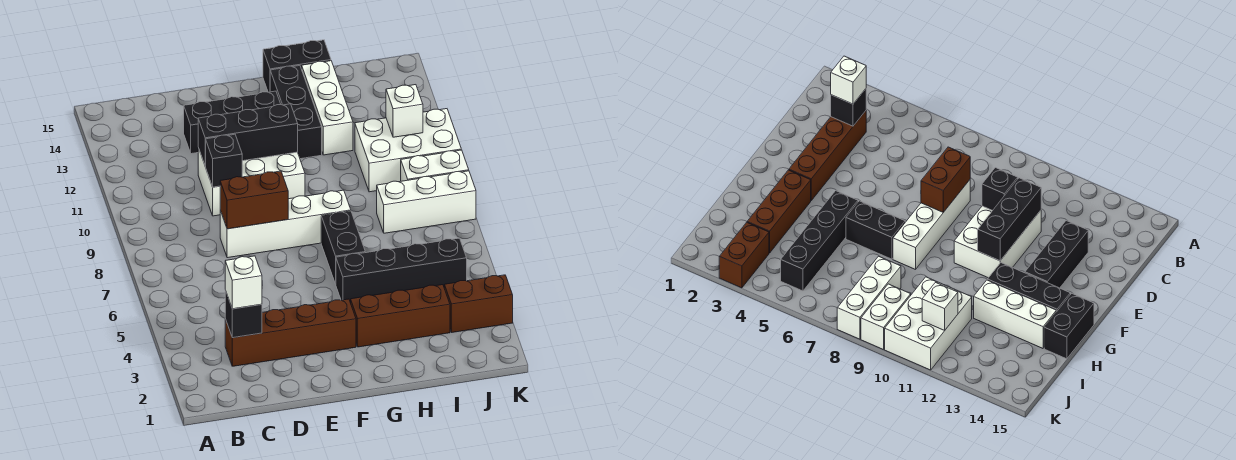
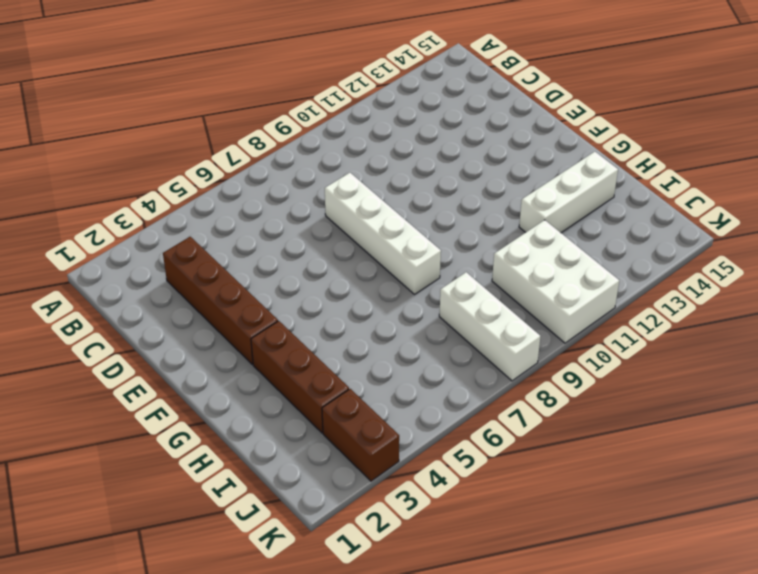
none -> white brick D10:F11 level 1
none -> black brick D13:F13 level 1
none -> black brick G5:J5 level 1

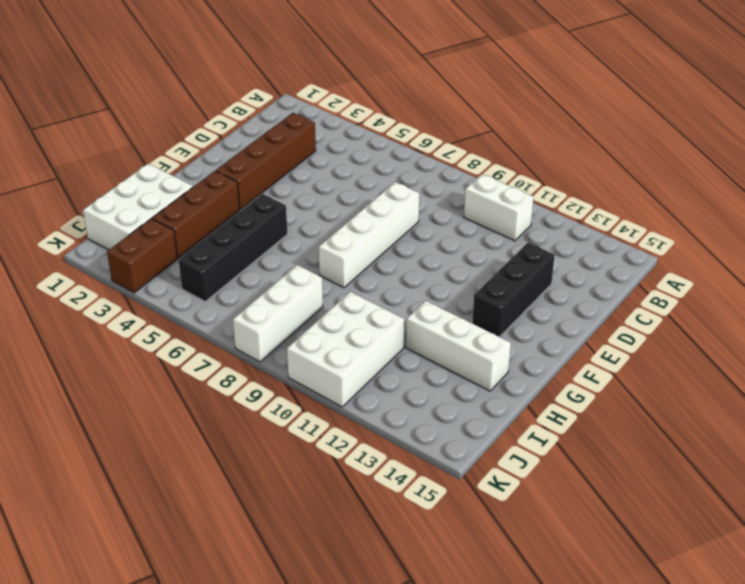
white brick B10:B11 level 1 -> white brick J9:K9 level 1
white brick H1:J2 level 1 -> white brick D10:F11 level 1
none -> black brick G6:G7 level 1
none -> black brick G12:G14 level 1
none -> black brick G15:H15 level 1

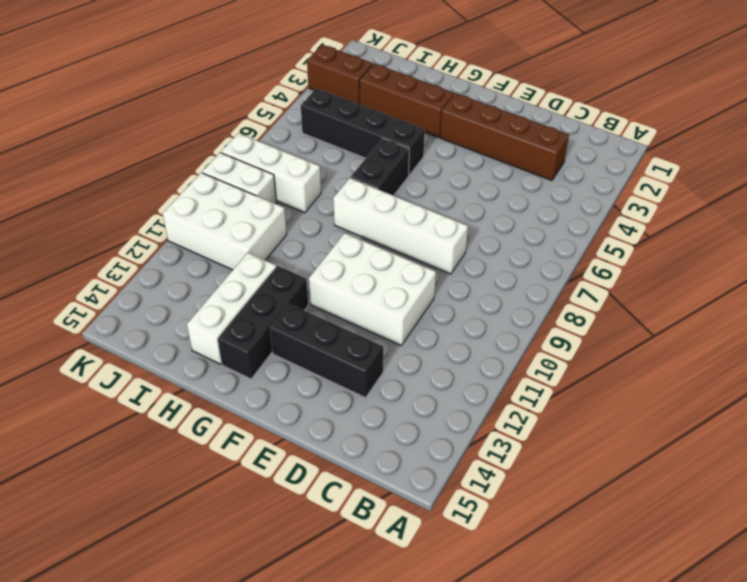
none -> black brick G15:H15 level 1
none -> black brick C3 level 2
none -> brown brick D8:E8 level 2

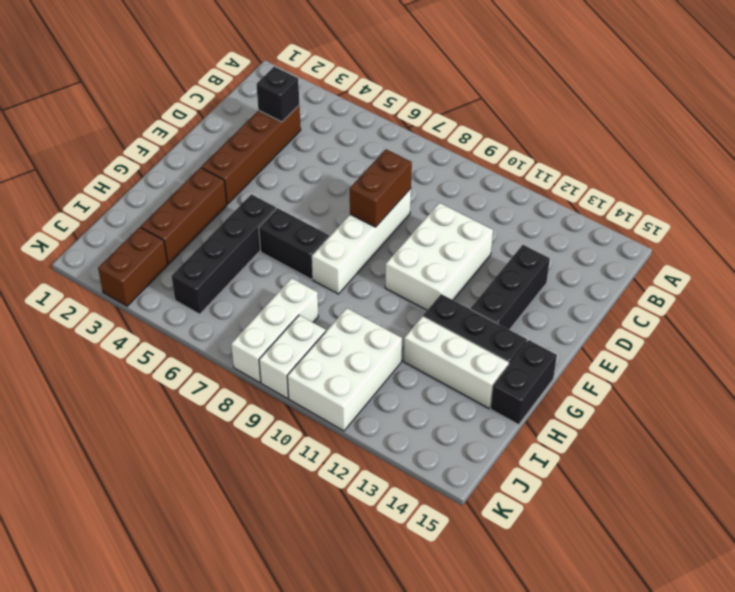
none -> black brick D10 level 2
none -> black brick D11:F11 level 2
none -> white brick J11 level 2

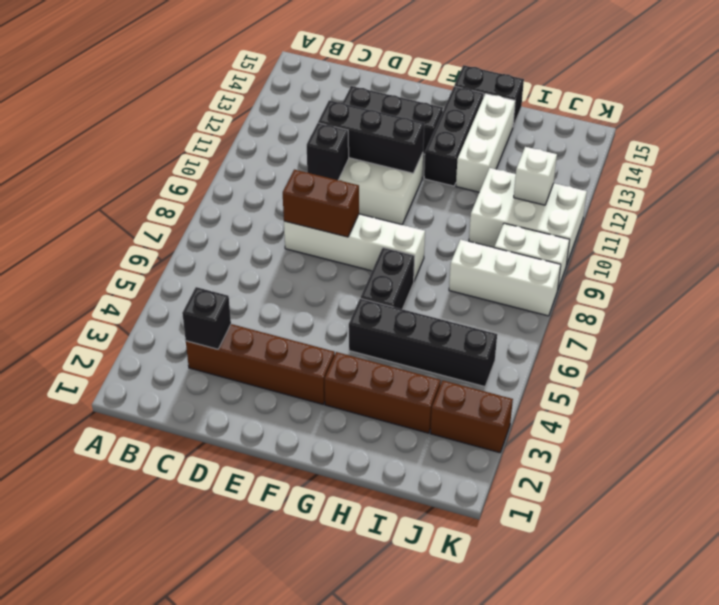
none -> white brick C3 level 3

